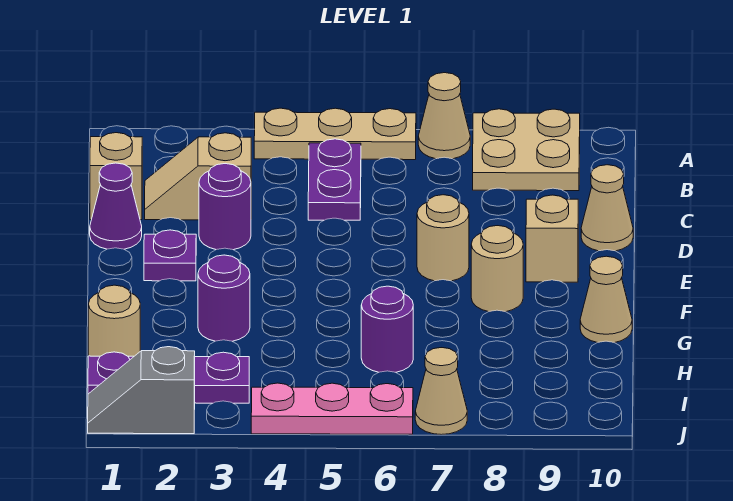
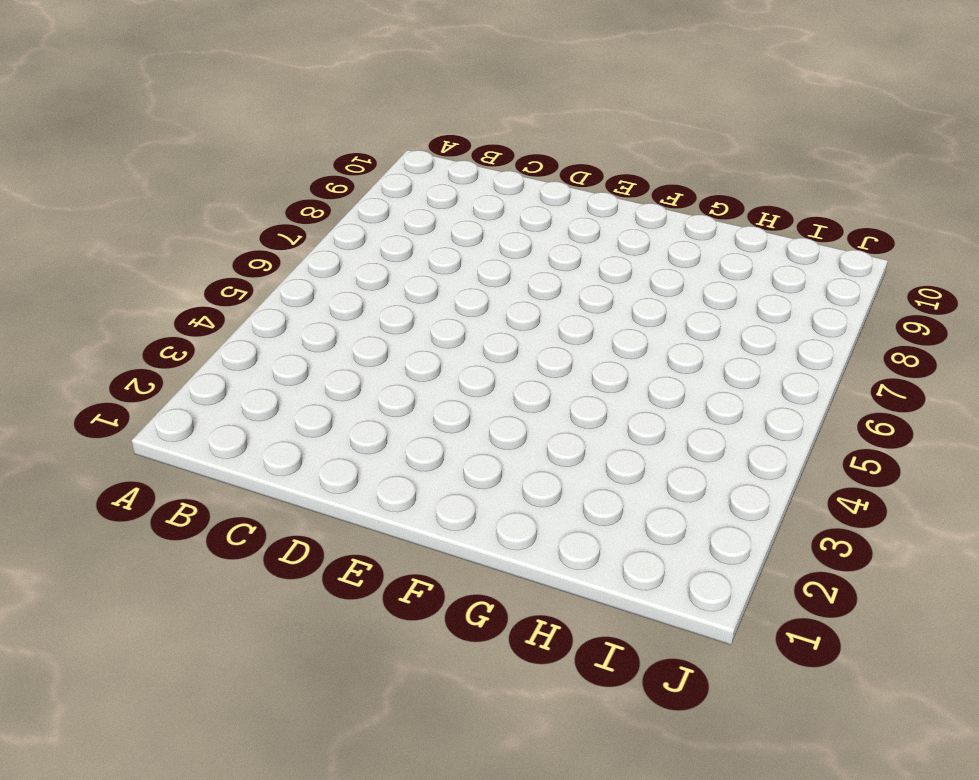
none -> tan plate A4:A6 level 1
none -> tan cone A7 level 1
none -> tan plate A8:B9 level 1

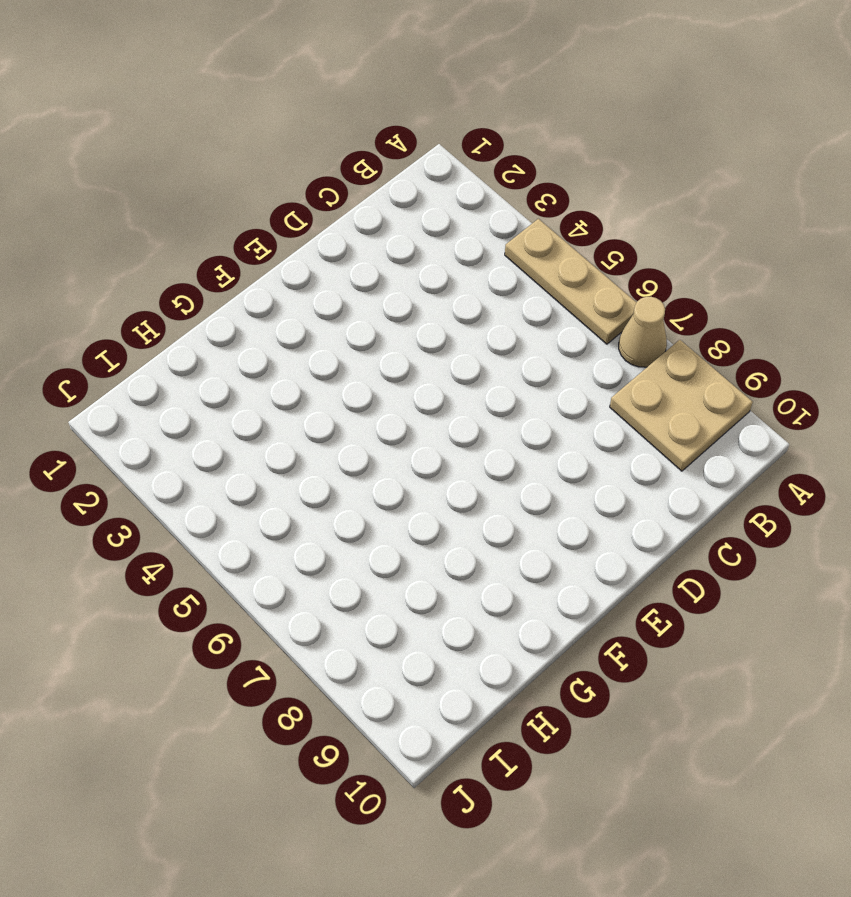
none -> purple plate B5:C5 level 1
none -> tan brick C1 level 1
none -> tan slope C2:C3 level 1 top 3

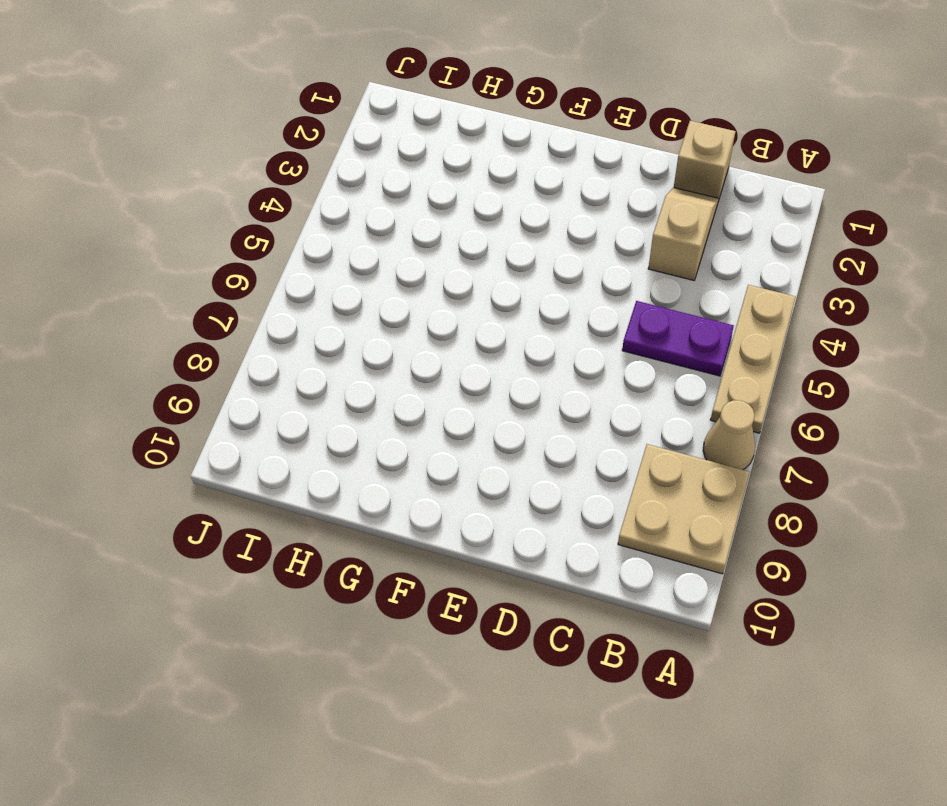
none -> purple cone D1 level 1
none -> purple round brick D3 level 1
none -> tan cone D10 level 1

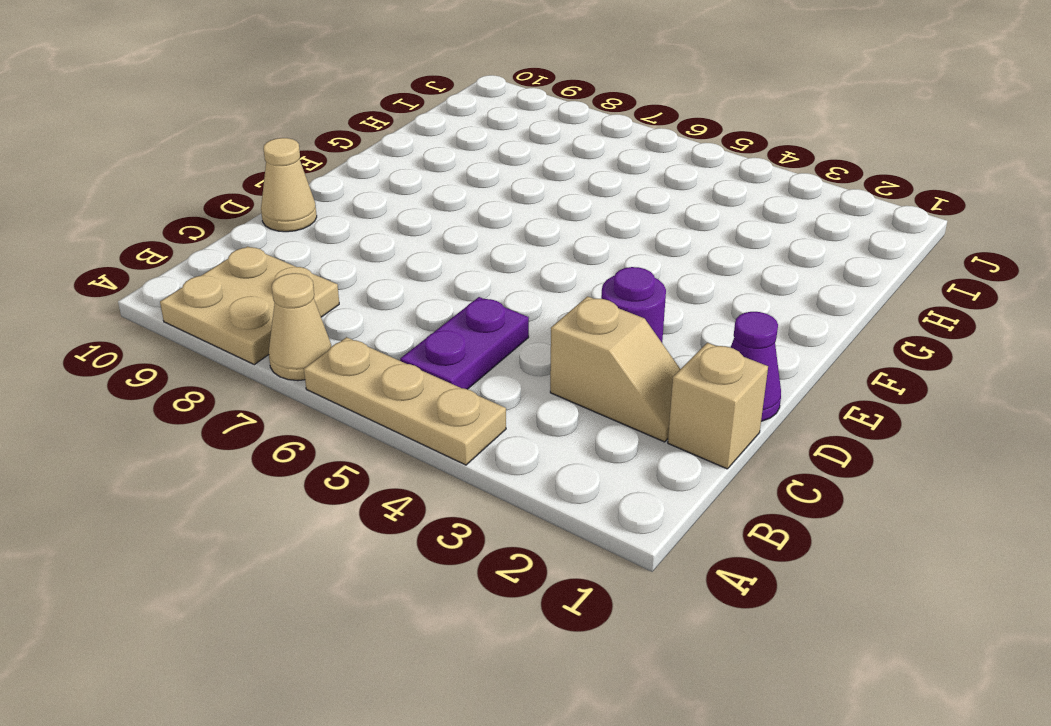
none -> purple plate E2 level 1
none -> tan round brick E7 level 1
none -> tan brick E9 level 1

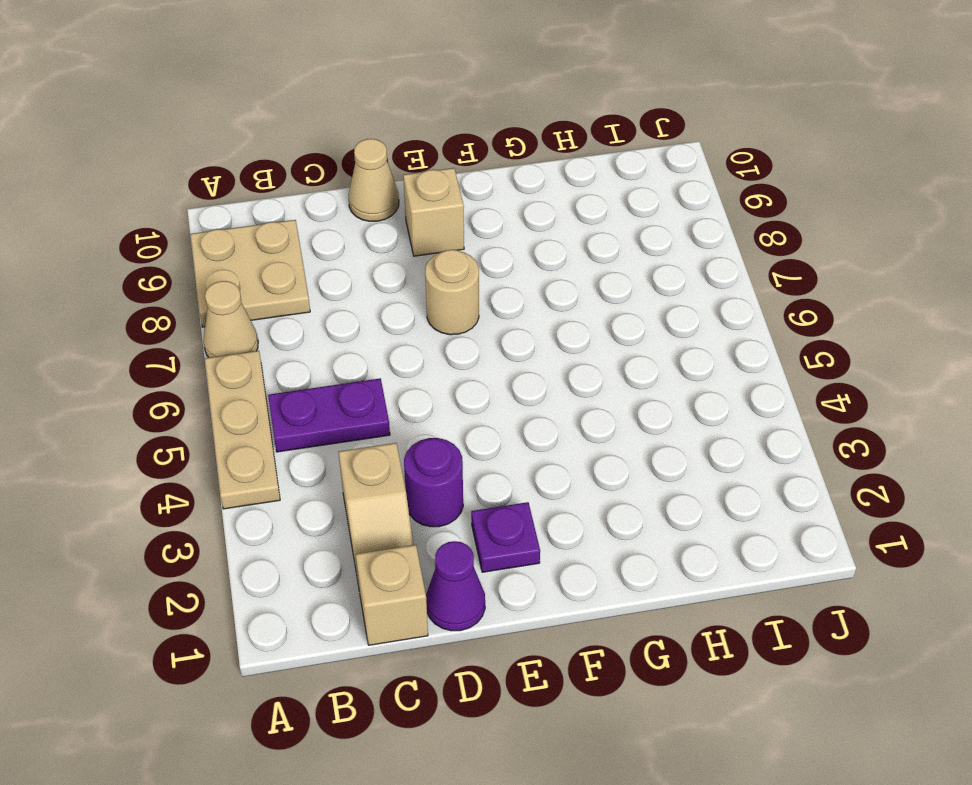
none -> tan round brick F8 level 1
none -> purple round brick G3 level 1
none -> tan cone G10 level 1

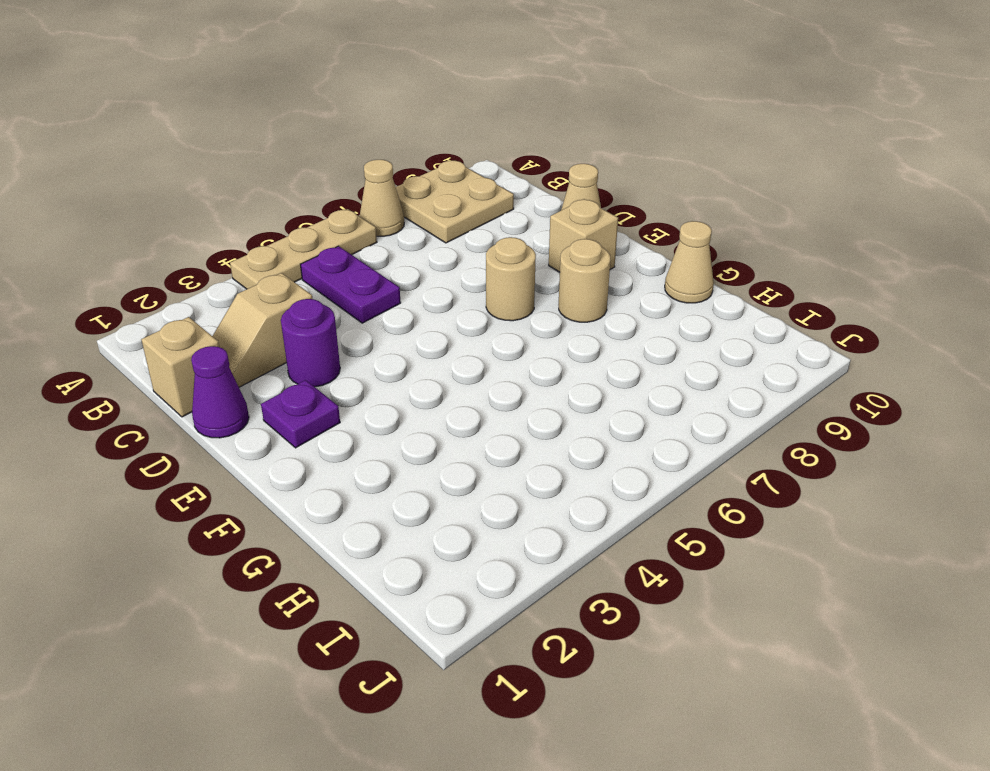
none -> purple round brick G3 level 1
none -> tan round brick H1 level 1
none -> purple round brick H6 level 1

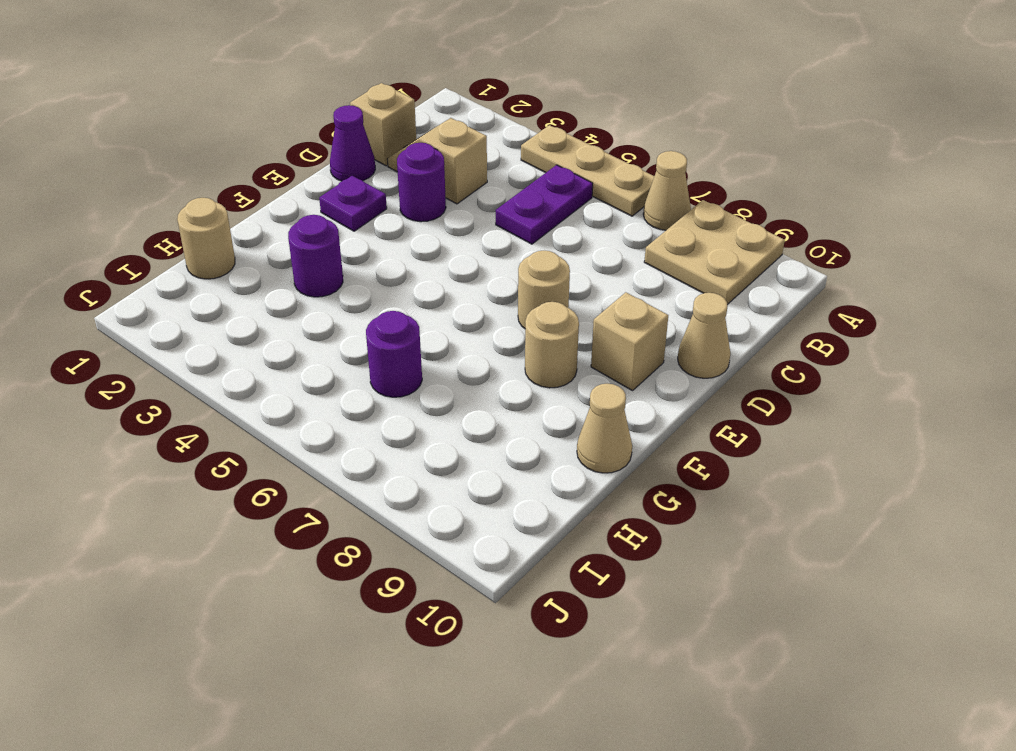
none -> purple plate I1:I3 level 1
none -> grey slope J1:J2 level 1 top 2
none -> pink plate J4:J6 level 1

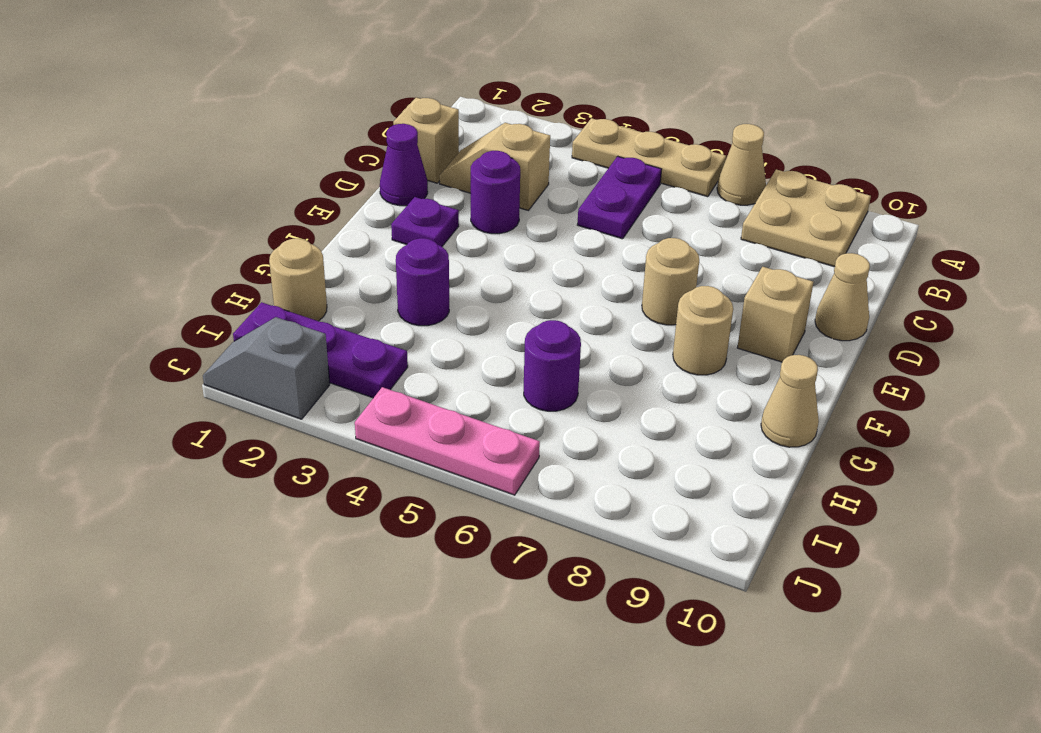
none -> tan cone J7 level 1

